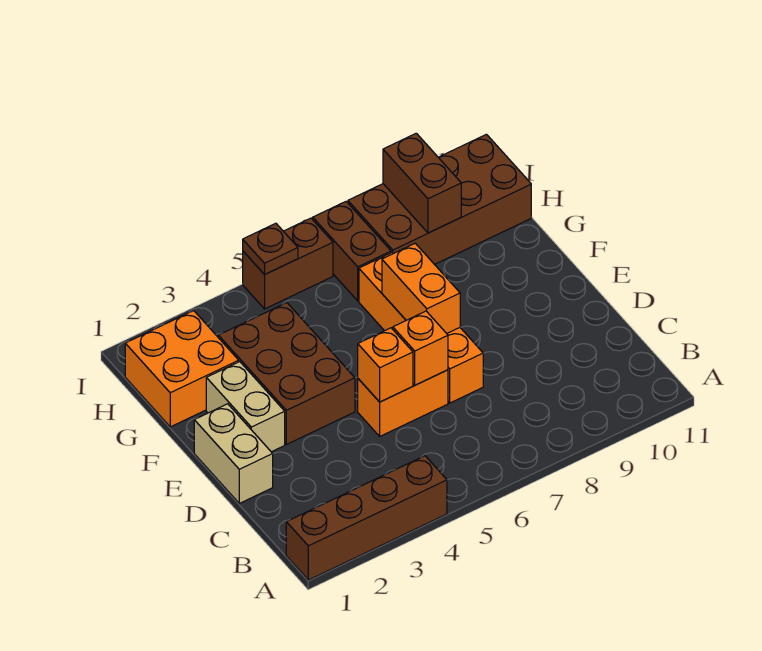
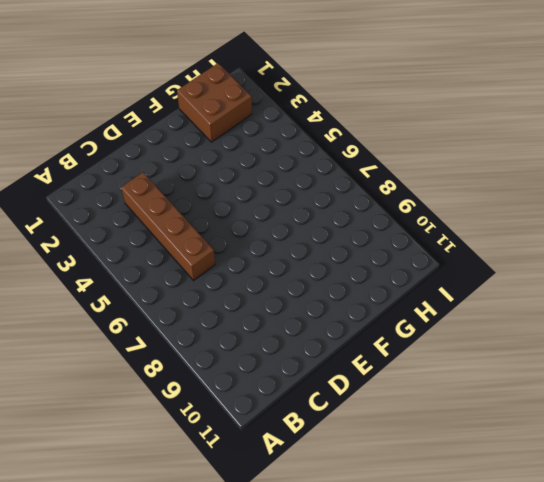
brown brick C3:C6 level 1 -> brown brick A1:A4 level 1
brown brick G1:H2 level 1 -> orange brick G1:H2 level 1
none -> tan brick D1:E1 level 1
none -> orange brick D5:D6 level 1
none -> orange brick D7:G7 level 1

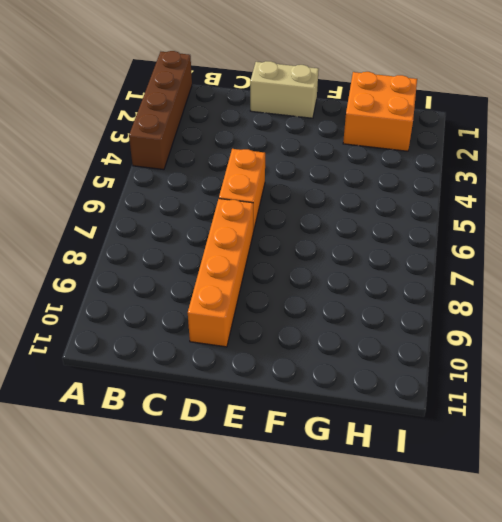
orange brick D7:D10 level 1 -> orange brick D7:G7 level 1
none -> tan brick E2:F2 level 1
none -> brown brick E3:G4 level 1
none -> brown brick H7:I7 level 1

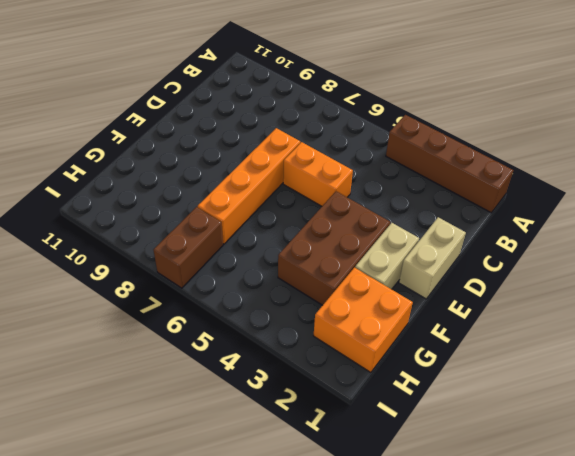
none -> brown brick H8:I11 level 1
none -> brown brick I5:I6 level 1
none -> orange brick D5 level 2

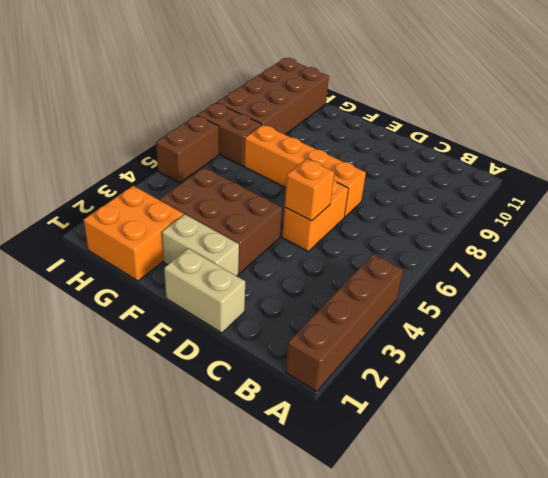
none -> orange brick D6 level 2
none -> orange brick E7:F7 level 2
none -> brown brick H9:I9 level 2

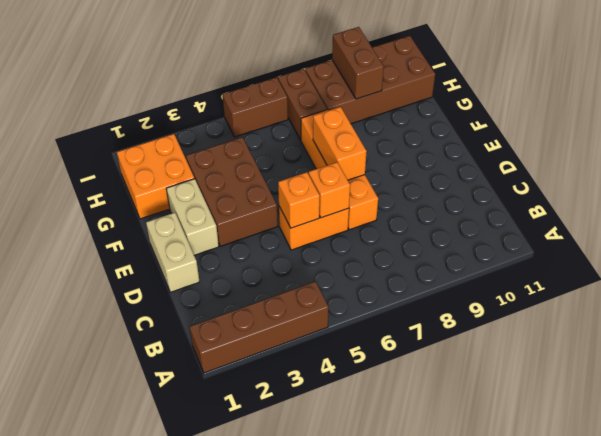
none -> brown plate I5 level 2

